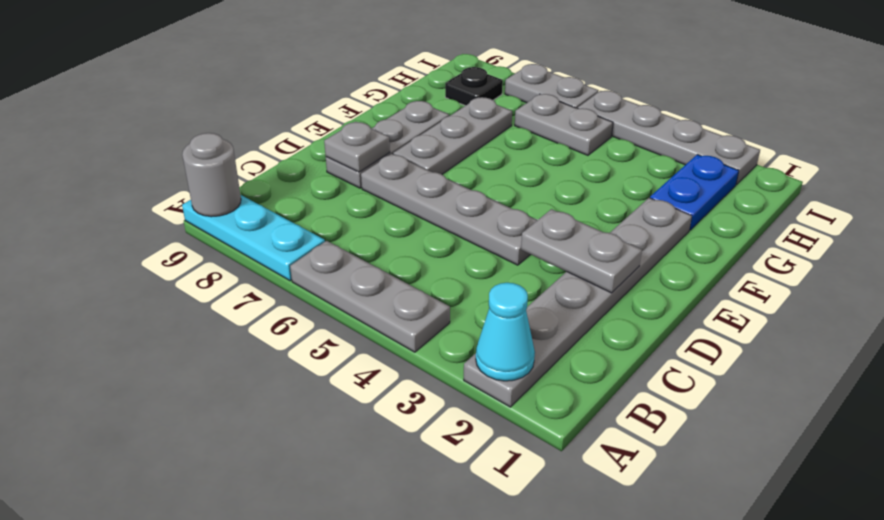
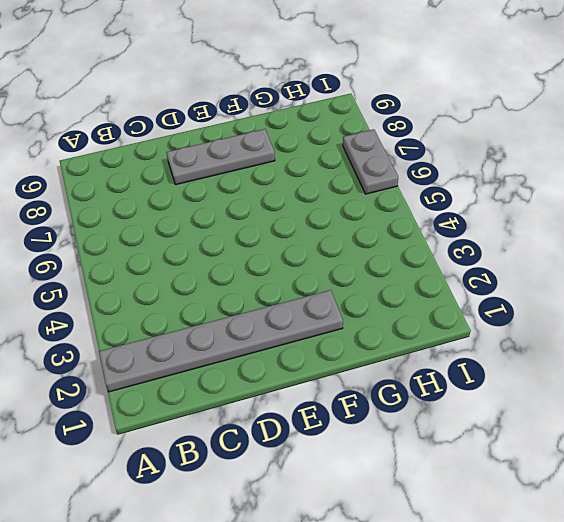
none -> grey plate A4:A6 level 1
none -> cyan plate A7:A9 level 1
none -> grey plate D4:D7 level 1

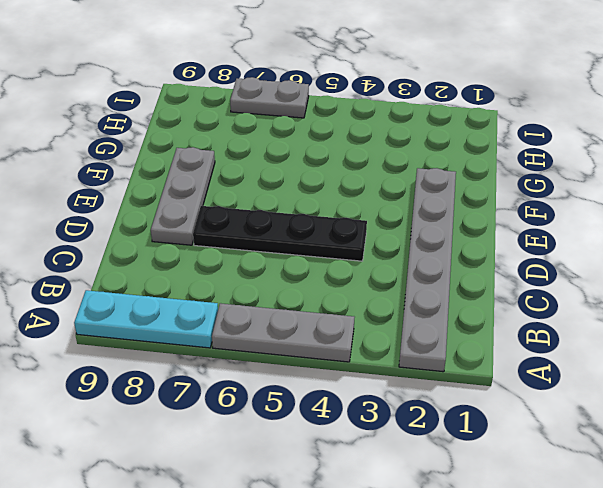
black plate D4:D7 level 1 -> grey plate D4:D7 level 1
none -> grey plate E7:G7 level 1
none -> blue plate G2:H2 level 1
none -> grey plate H5:H6 level 1

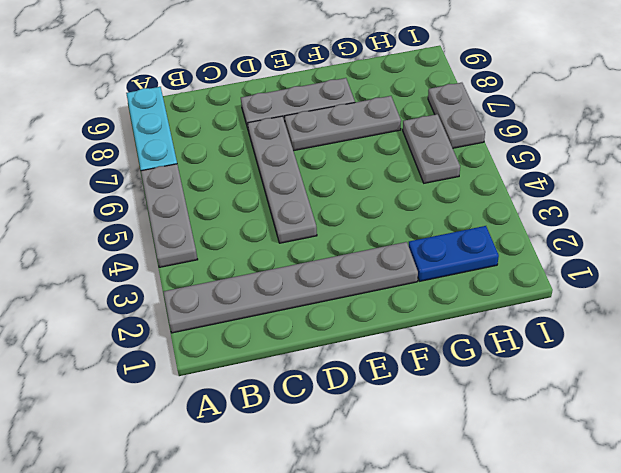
none -> black plate H8 level 1
none -> grey plate I2:I5 level 1
none -> cyan cone A2 level 2

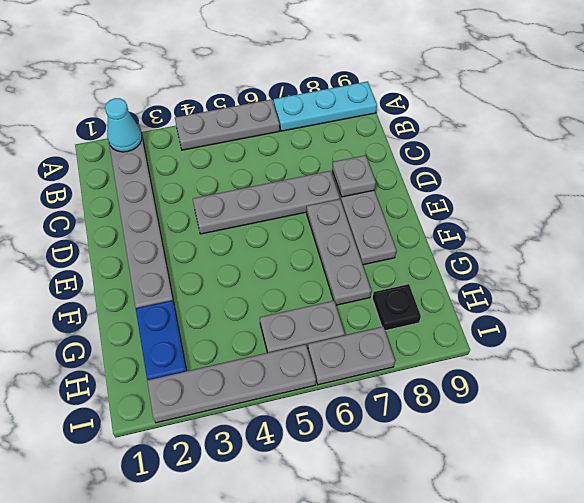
none -> grey round brick A9 level 2
none -> grey plate D2:D3 level 2

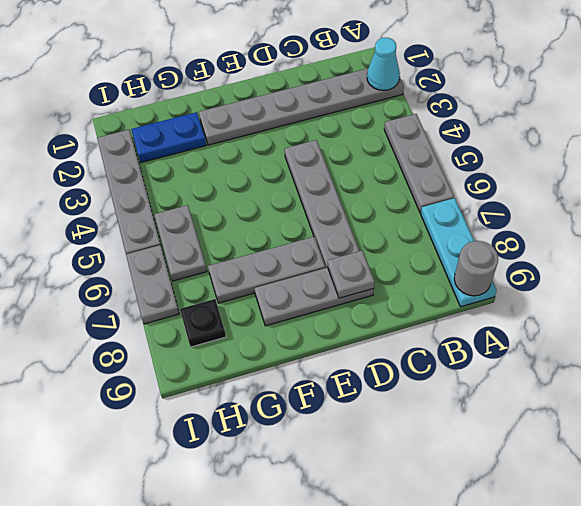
none -> grey plate D2:D3 level 2

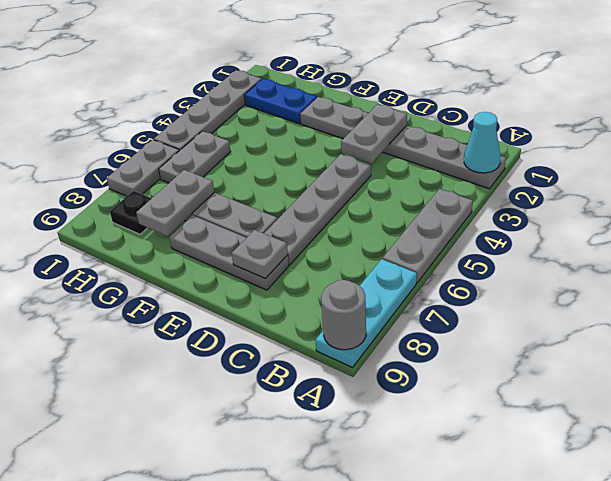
grey plate G7:G8 level 2 -> none

